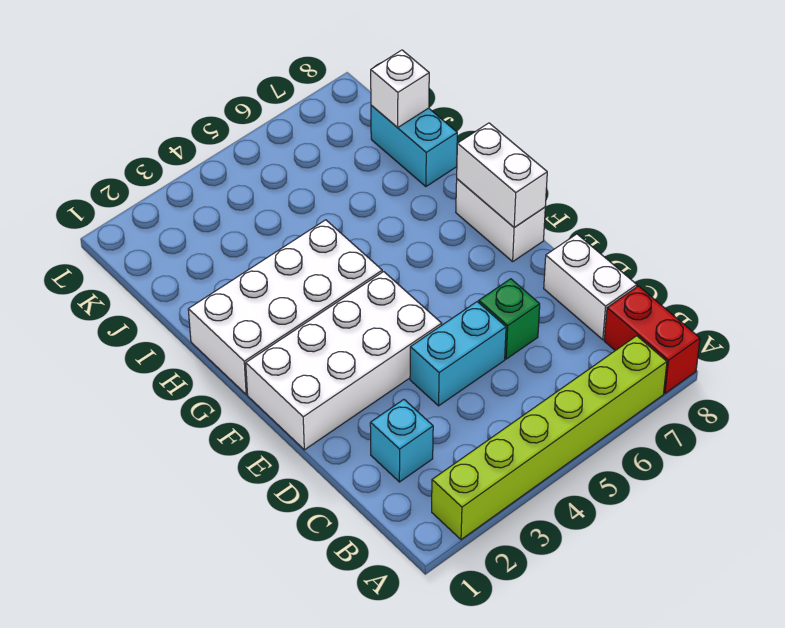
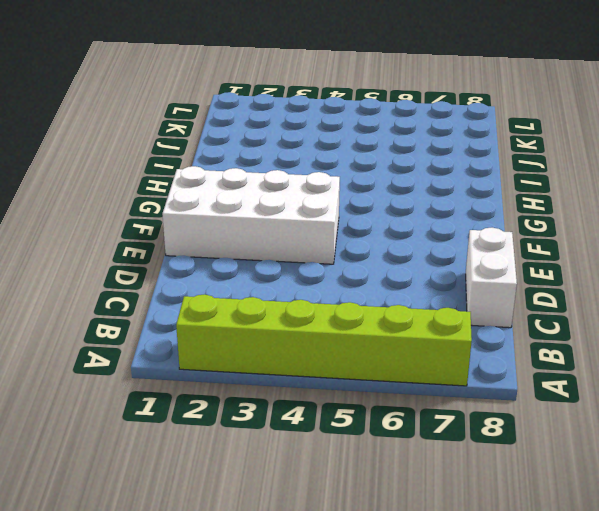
none -> red brick A8:B8 level 1
none -> cyan brick C2 level 1
none -> cyan brick D4:D5 level 1

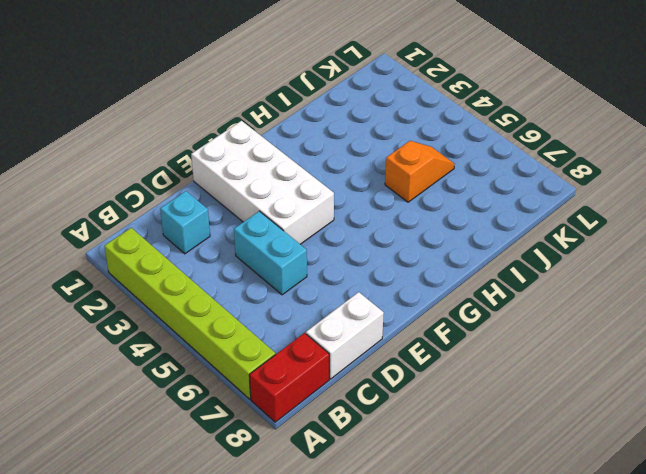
orange slope I5:J5 level 1 top I -> none
none -> green brick D6 level 1
none -> white brick F8:G8 level 1
none -> white brick G1:H4 level 1

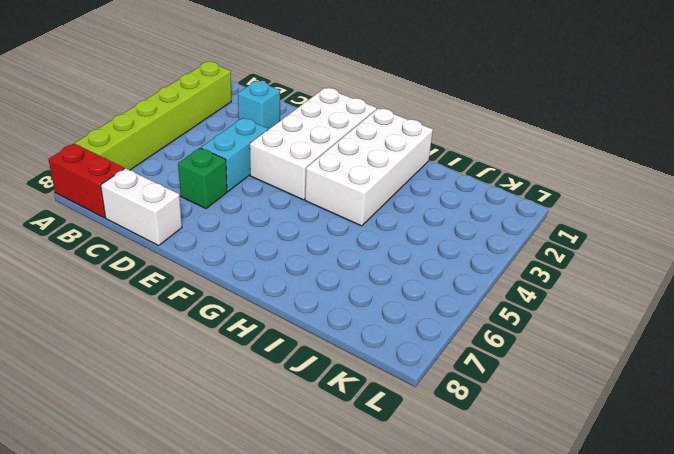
none -> white brick F8:G8 level 1
none -> cyan brick I8:J8 level 1
none -> white brick F8:G8 level 2

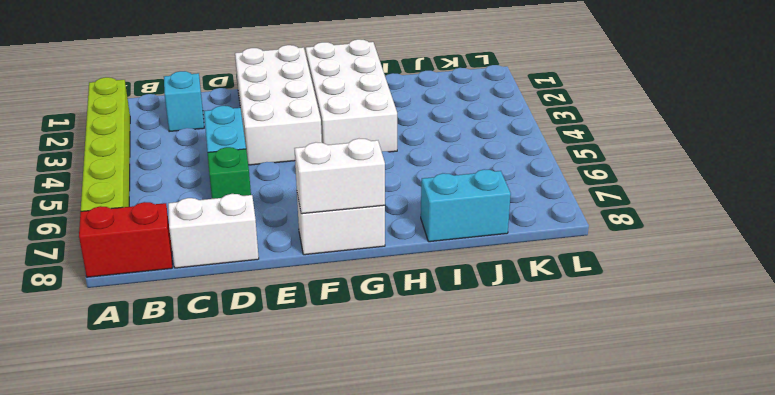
none -> white brick J8 level 2

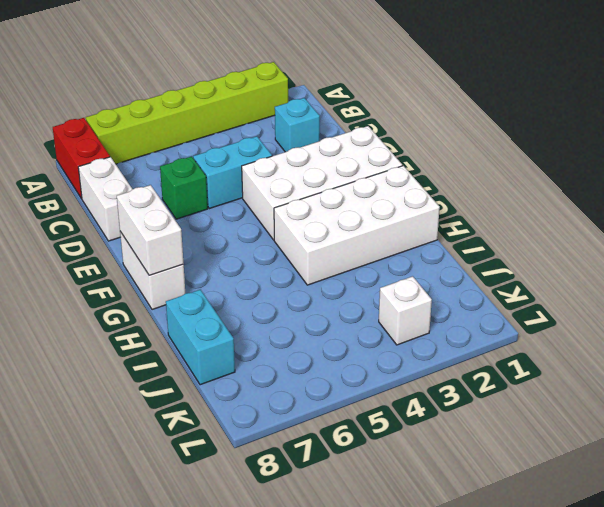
white brick K3 level 1 -> white brick J8 level 2

